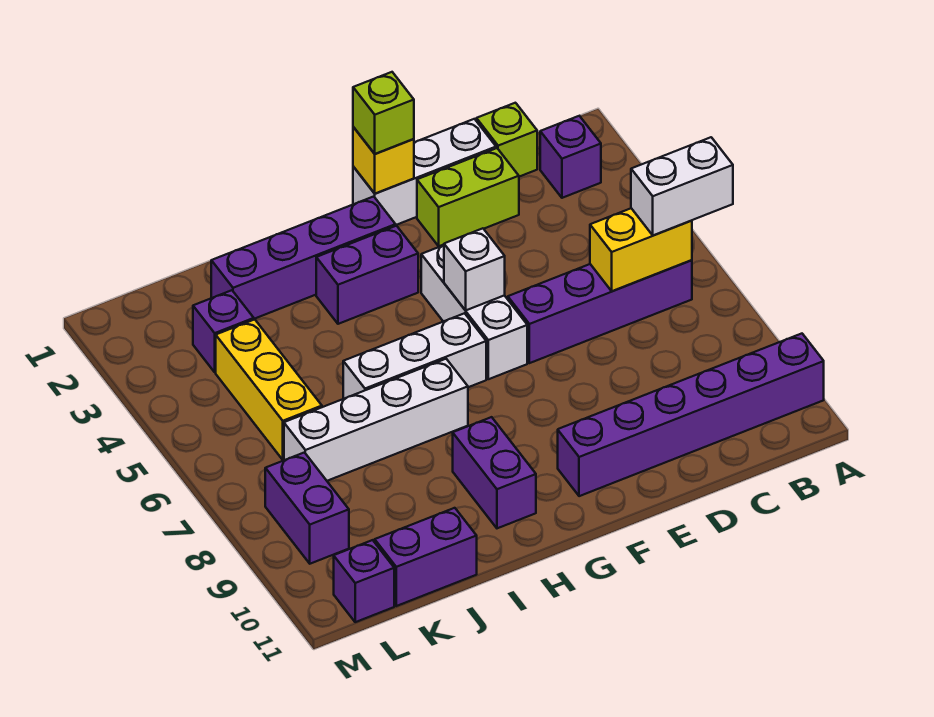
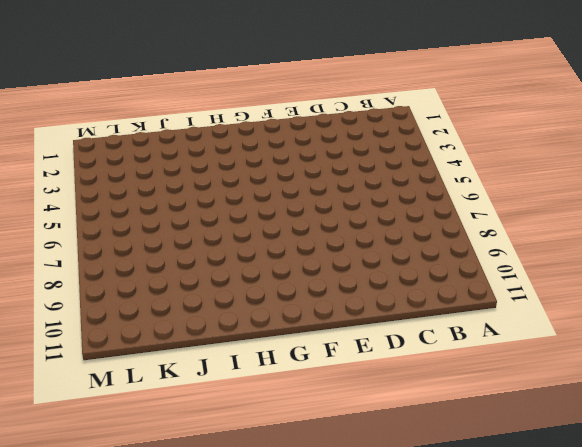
none -> purple brick A10:F10 level 1
none -> purple brick B2 level 1
none -> purple brick B6:E6 level 1

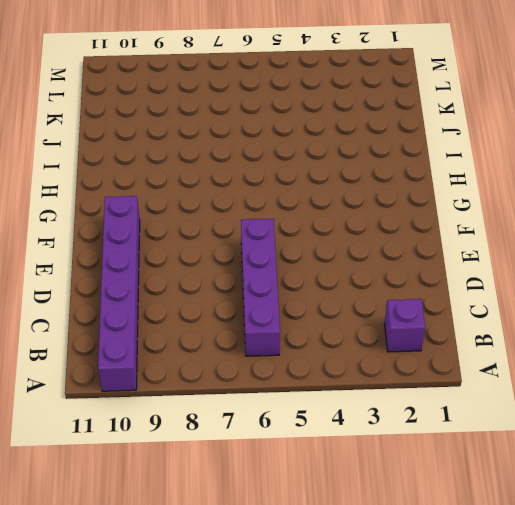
none -> lime brick C1 level 1
none -> white brick D1:F1 level 1
none -> lime brick D2:E2 level 1

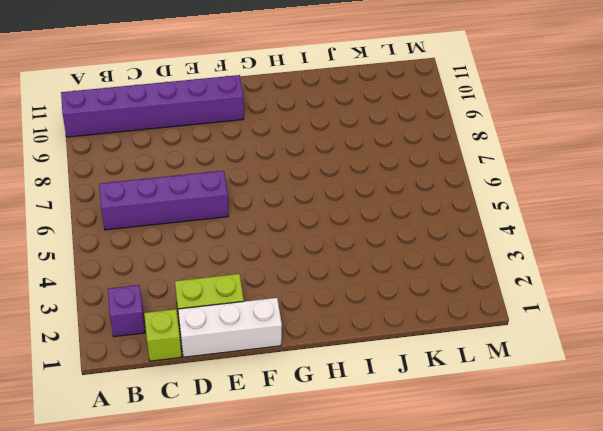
none -> white brick F4:F6 level 1
none -> purple brick G2:J2 level 1
none -> purple brick G3:H3 level 1

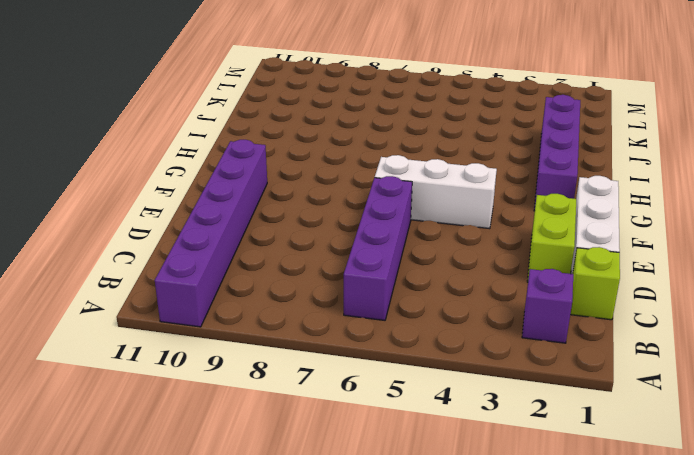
none -> purple brick G3:H3 level 1
none -> white brick G6:I6 level 1
none -> white brick H7:K7 level 1

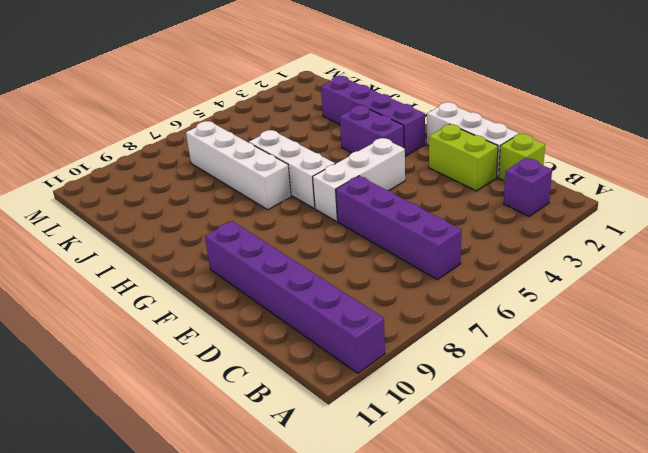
none -> purple brick H9:H10 level 1
none -> purple brick J11:K11 level 1
none -> purple brick K3 level 1

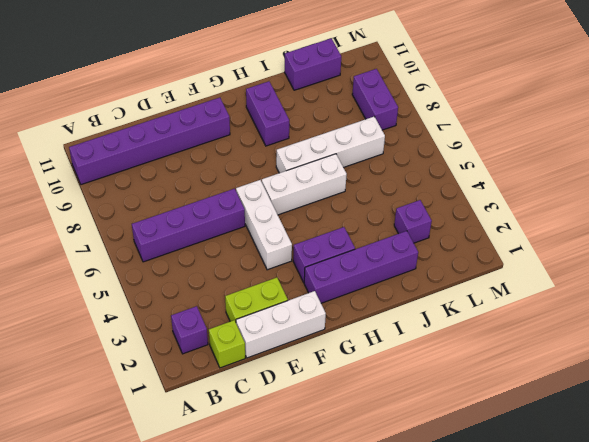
none -> yellow brick K4:K6 level 1
none -> purple brick L11 level 1
none -> yellow brick B6:C6 level 2

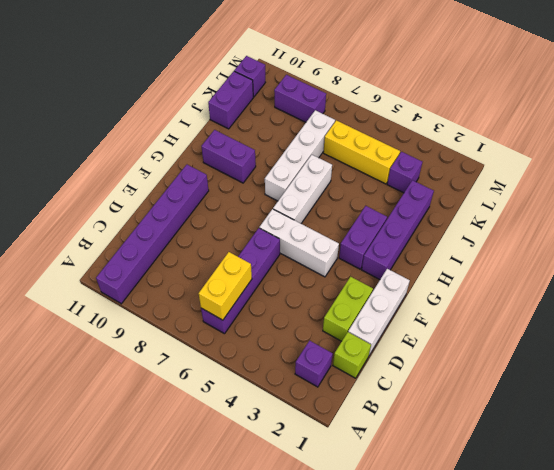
none -> yellow brick F1 level 2
none -> white brick F5 level 2
none -> white brick A6:B6 level 3

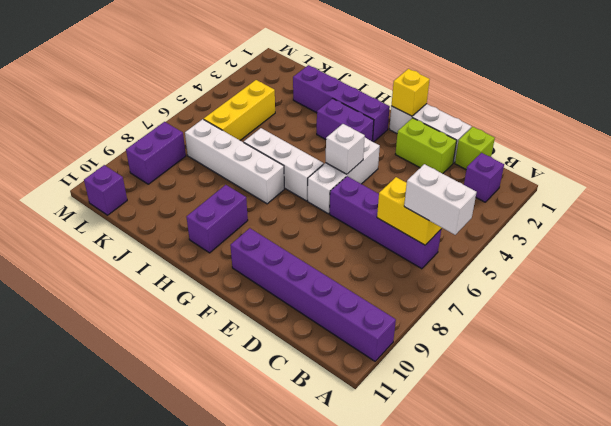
none -> purple brick J11:K11 level 1
none -> purple brick K3 level 1
none -> lime brick F1 level 3

